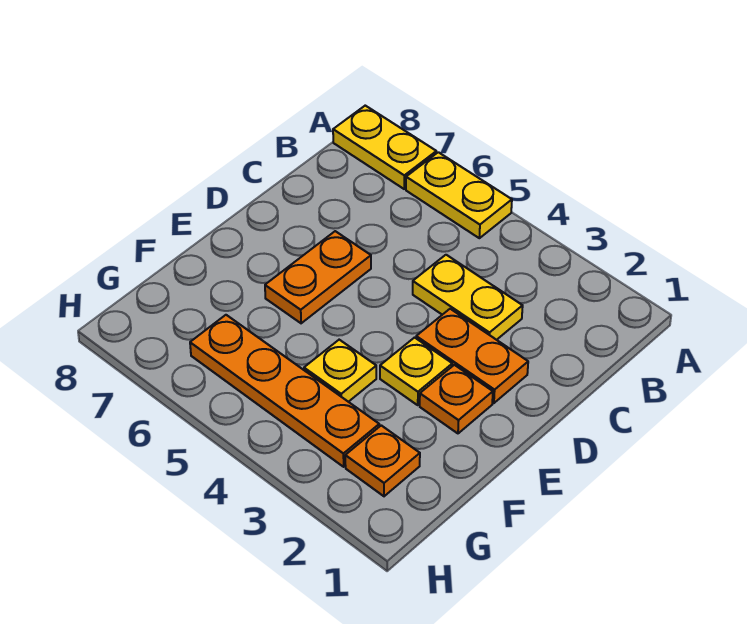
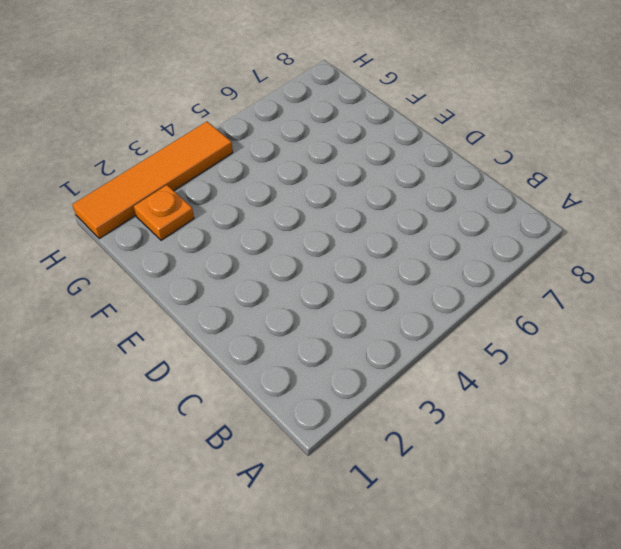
orange tile H1:H4 level 1 -> none
none -> yellow plate A5:A6 level 1
none -> yellow plate A7:A8 level 1

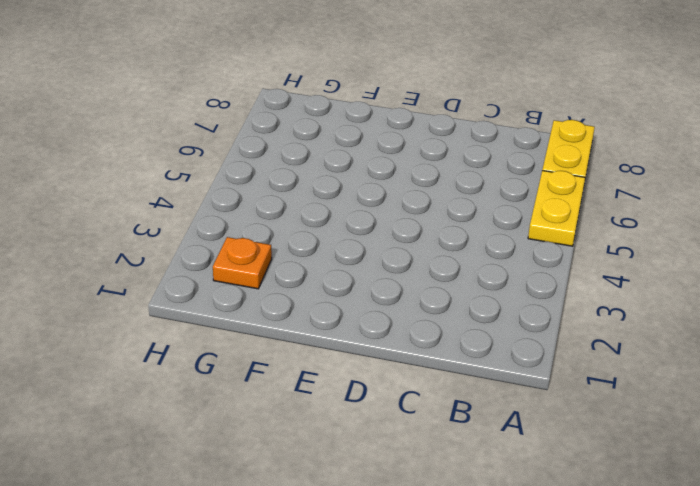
none -> yellow plate C3:C4 level 1
none -> orange plate D2:D3 level 1

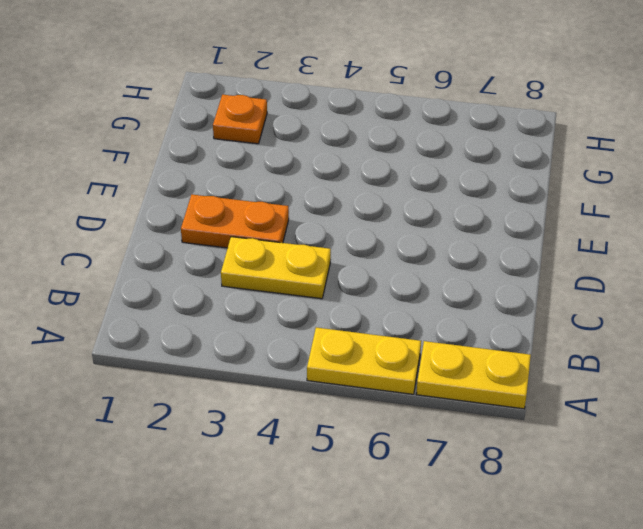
none -> orange plate D6:E6 level 1
none -> orange plate E2 level 1

